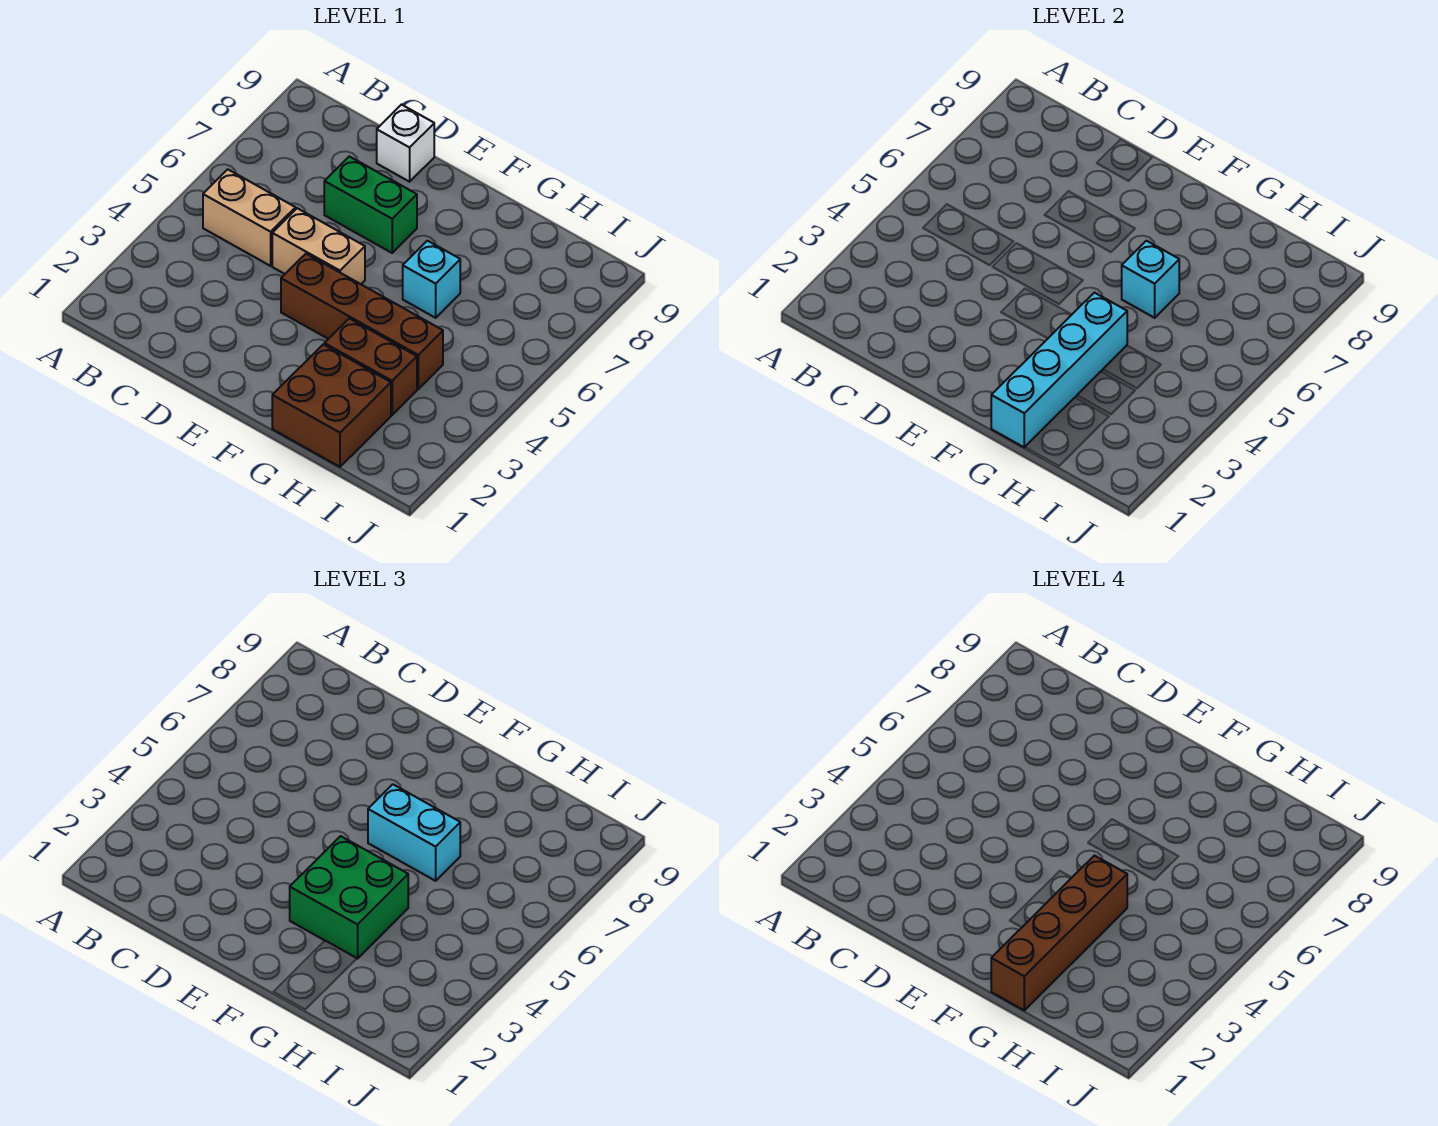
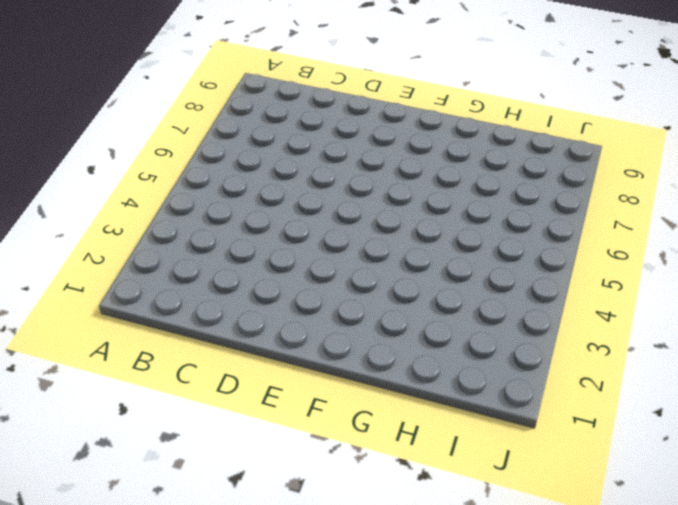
none -> tan brick B5:C5 level 1
none -> tan brick D5:E5 level 1
none -> green brick D7:E7 level 1

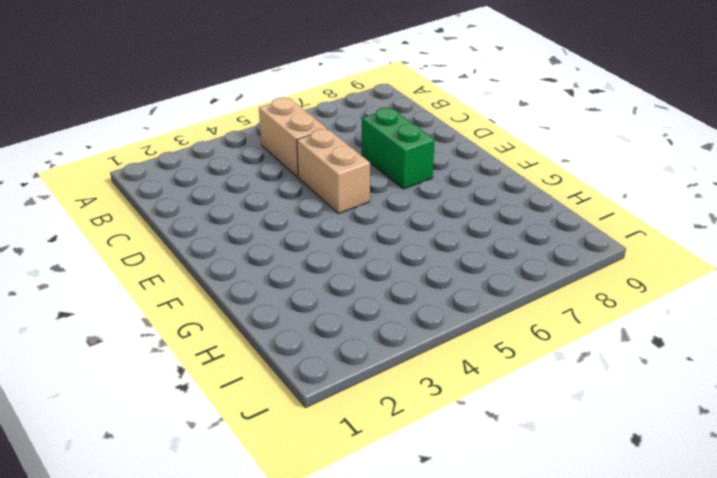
none -> white brick D9 level 1
none -> brown brick E4:H4 level 1
none -> brown brick G1:H2 level 1

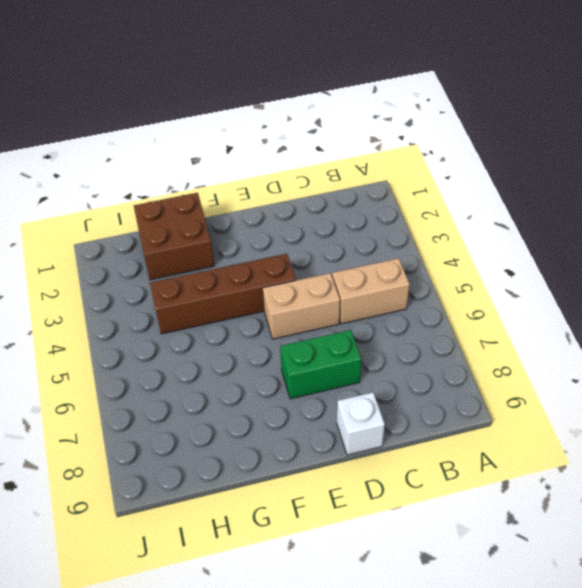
none -> brown brick G3:H3 level 1
none -> cyan brick G6 level 1
none -> cyan brick G1:G4 level 2

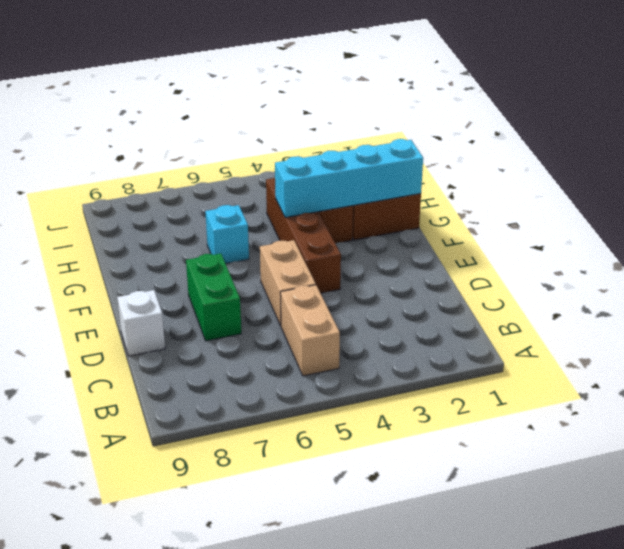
none -> cyan brick G6 level 2
none -> green brick F3:G4 level 3
none -> cyan brick F6:G6 level 3

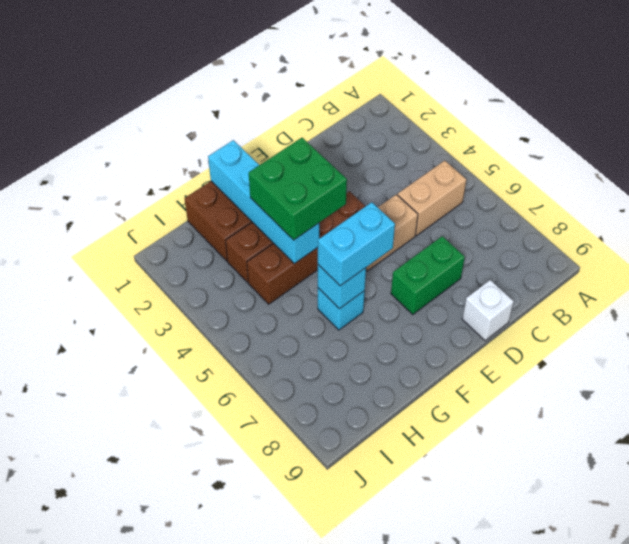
none -> brown brick G1:G4 level 4

